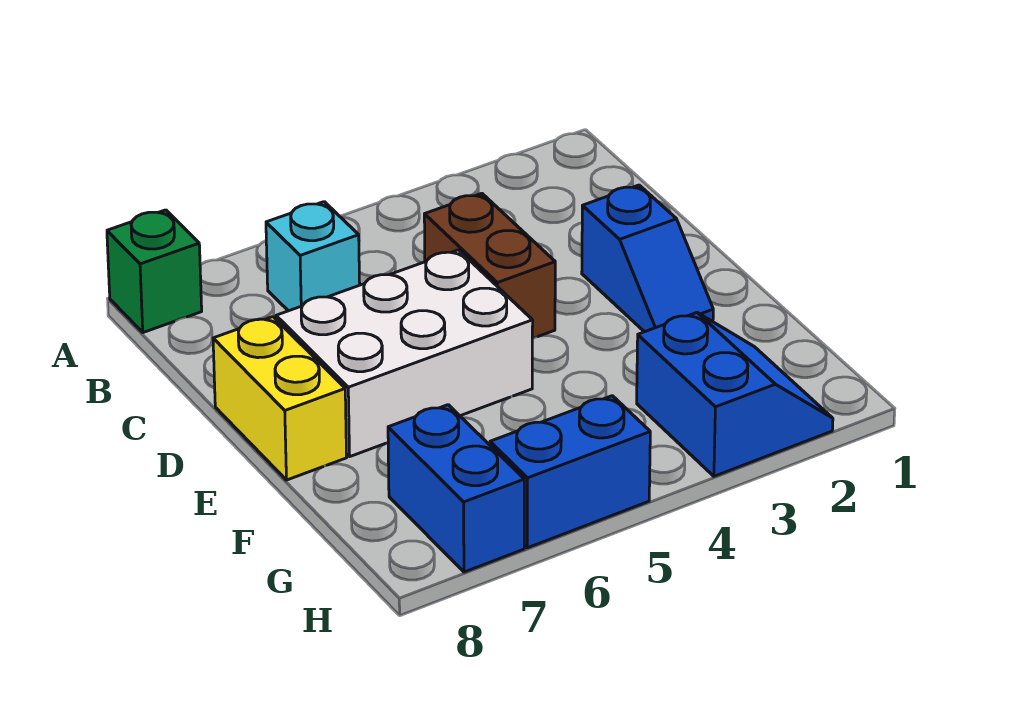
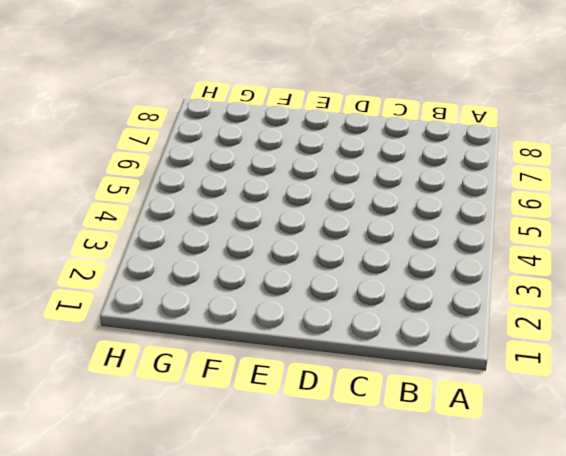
none -> green brick A8 level 1
none -> cyan brick B6 level 1

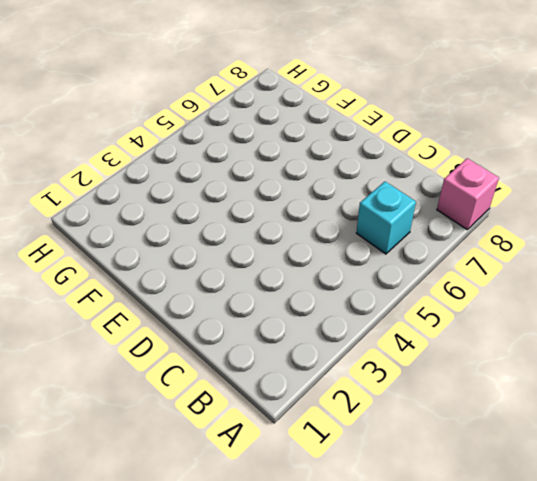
pink brick A8 level 1 -> green brick A8 level 1
none -> brown brick C4:D4 level 1
none -> blue slope D2:E2 level 1 top D

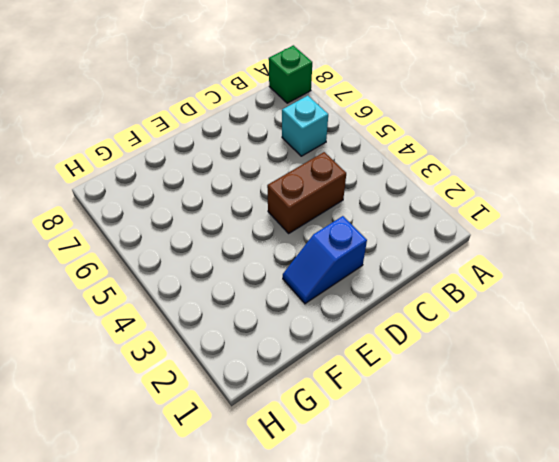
none -> white brick D5:E7 level 1
none -> yellow brick D8:E8 level 1

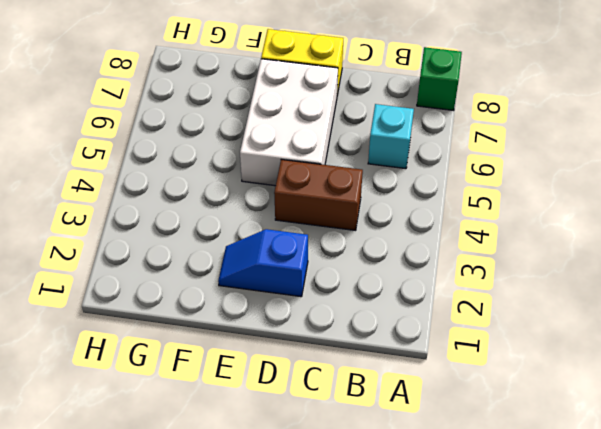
none -> blue slope G2:H3 level 1 top 3
none -> blue brick G7:H7 level 1

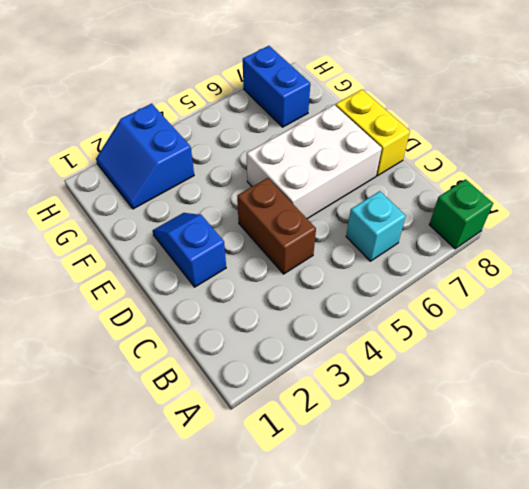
none -> blue brick H5:H6 level 1

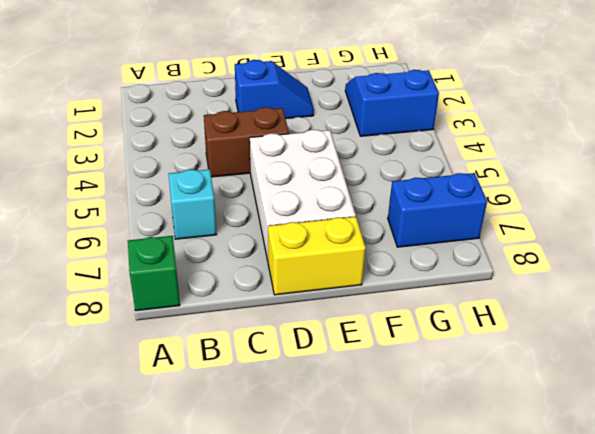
none -> blue brick H5:H6 level 1

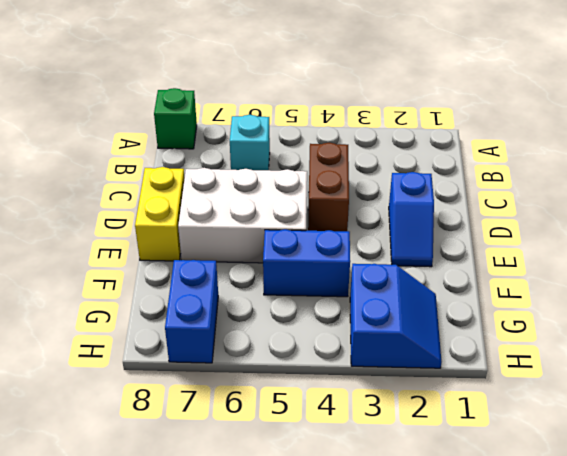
blue brick F4:F5 level 1 -> blue brick H5:H6 level 1

